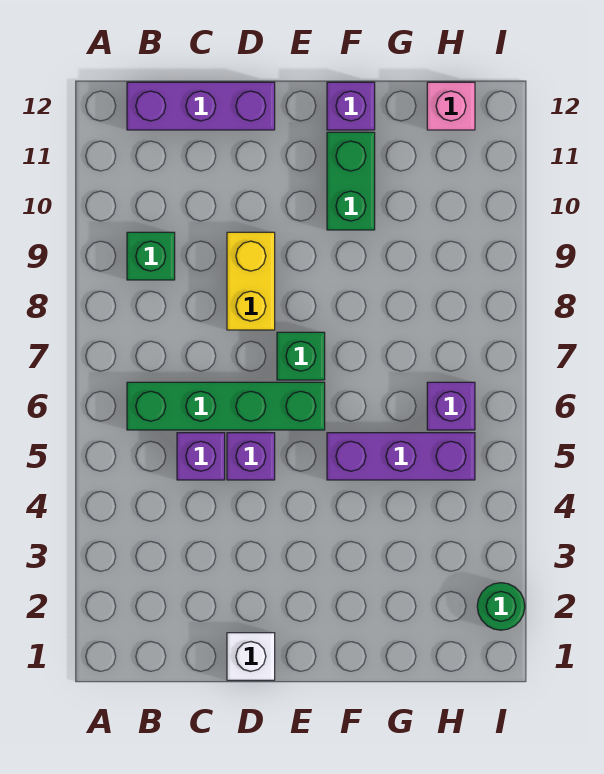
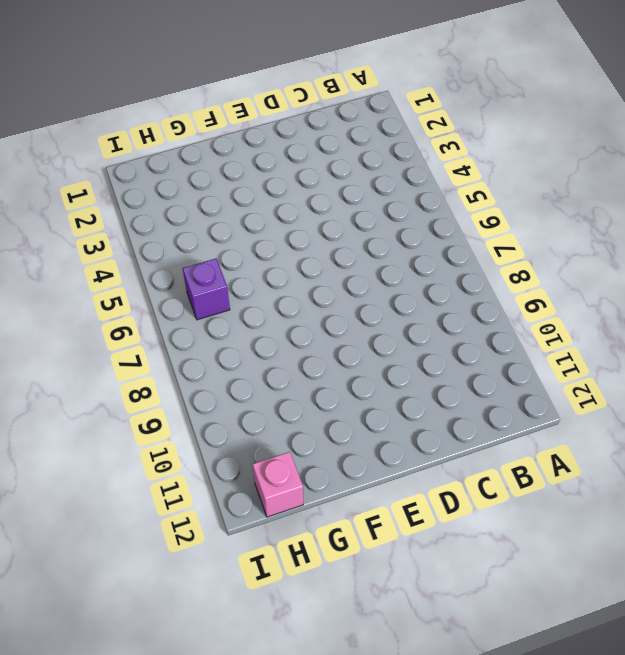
none -> green brick B6:E6 level 1
none -> green brick B9 level 1
none -> purple brick B12:D12 level 1

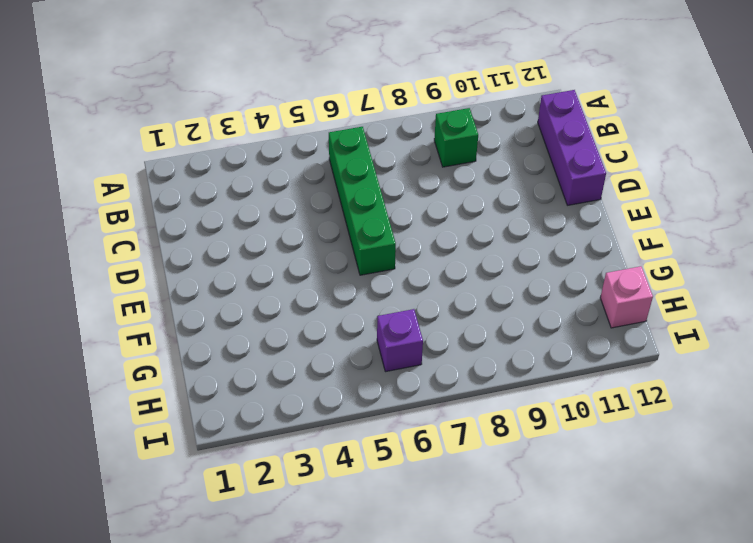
none -> purple brick C5 level 1
none -> white brick D1 level 1
none -> purple brick D5 level 1

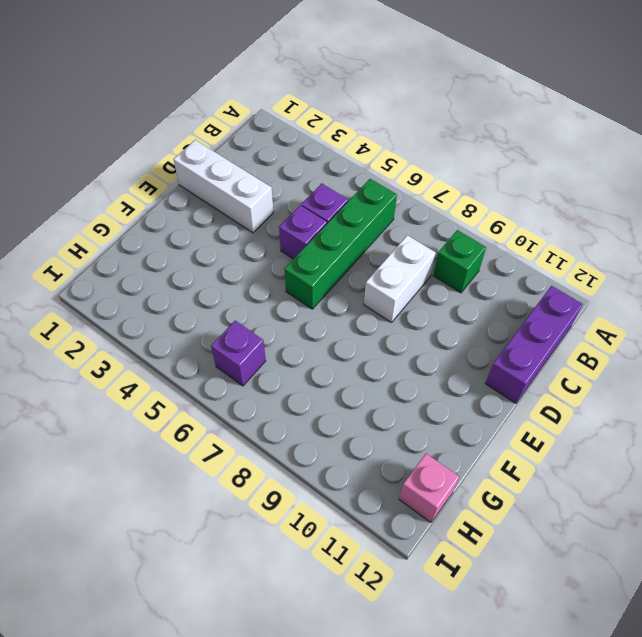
white brick C8:D8 level 1 -> yellow brick D8:D9 level 1
white brick D1:D3 level 1 -> white brick D1 level 1
none -> green brick E7 level 1
none -> purple brick F5:H5 level 1
none -> green brick F10:F11 level 1

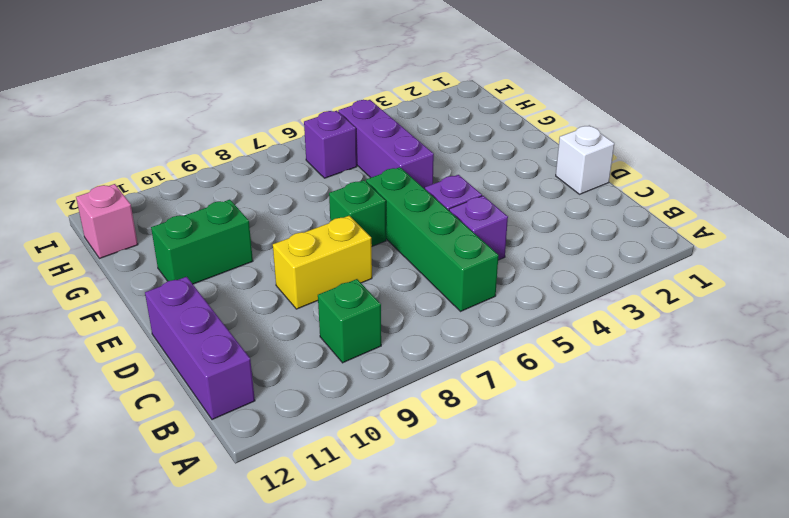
none -> purple brick F12 level 1
none -> green round brick I2 level 1

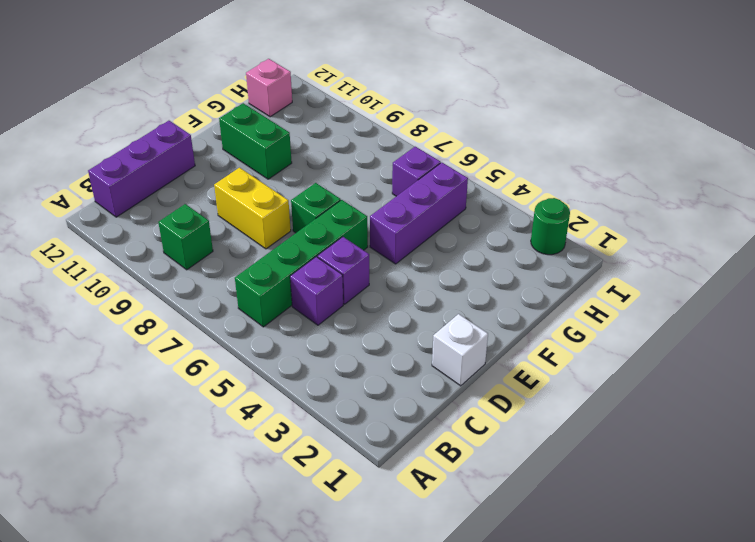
none -> purple brick F12 level 1

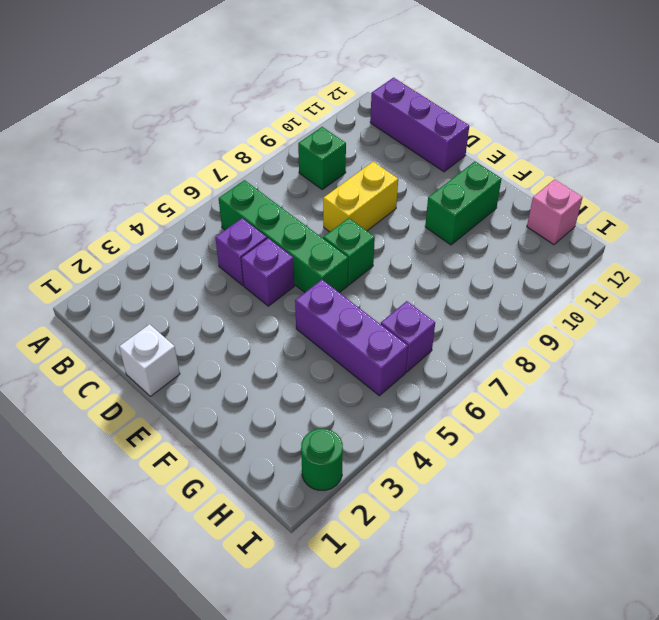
none -> purple brick F12 level 1

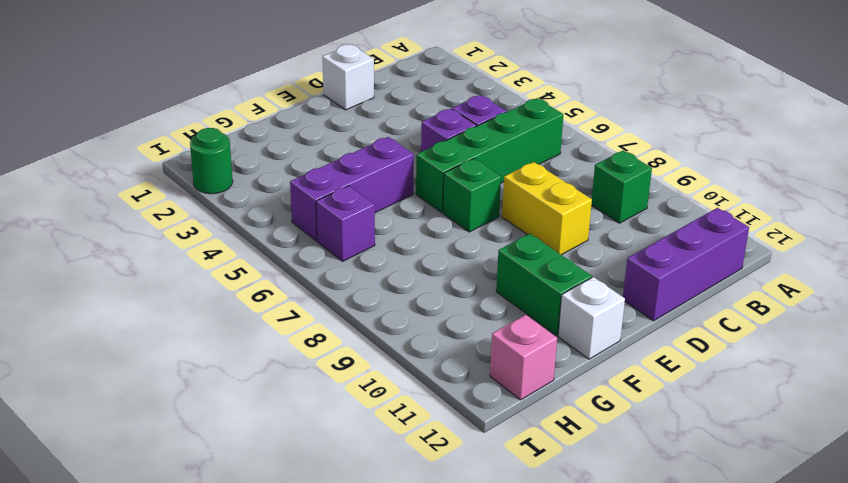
white brick F12 level 1 -> purple brick F12 level 1

